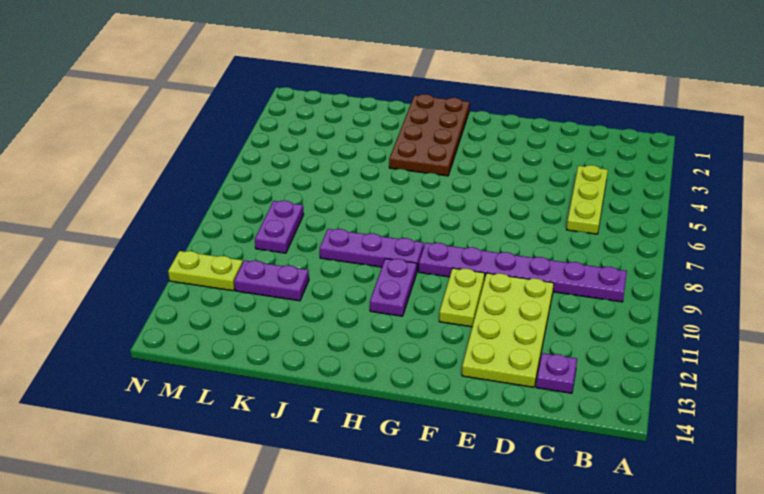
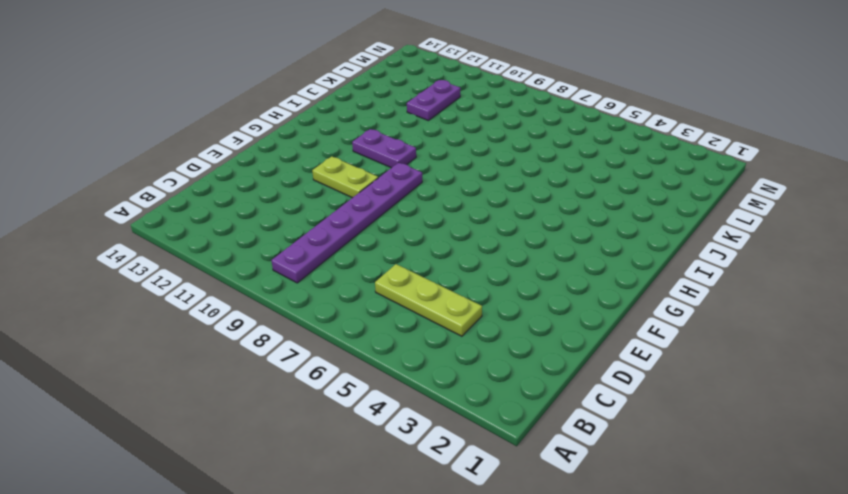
none -> purple plate C13 level 1
none -> lime plate D10:E13 level 1

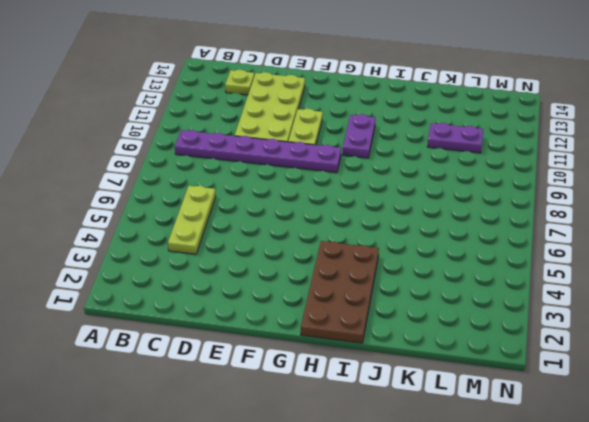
lime plate C13 level 1 -> purple plate C13 level 1
none -> purple plate H9:J9 level 1
none -> purple plate L8:L9 level 1

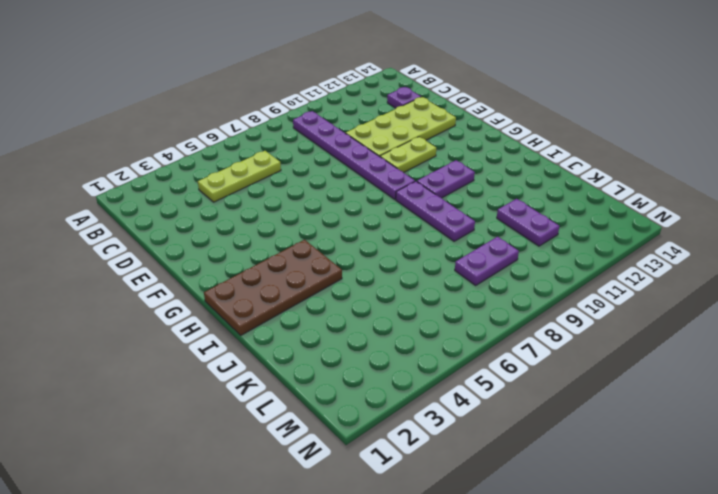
none -> lime plate M11:N11 level 1

